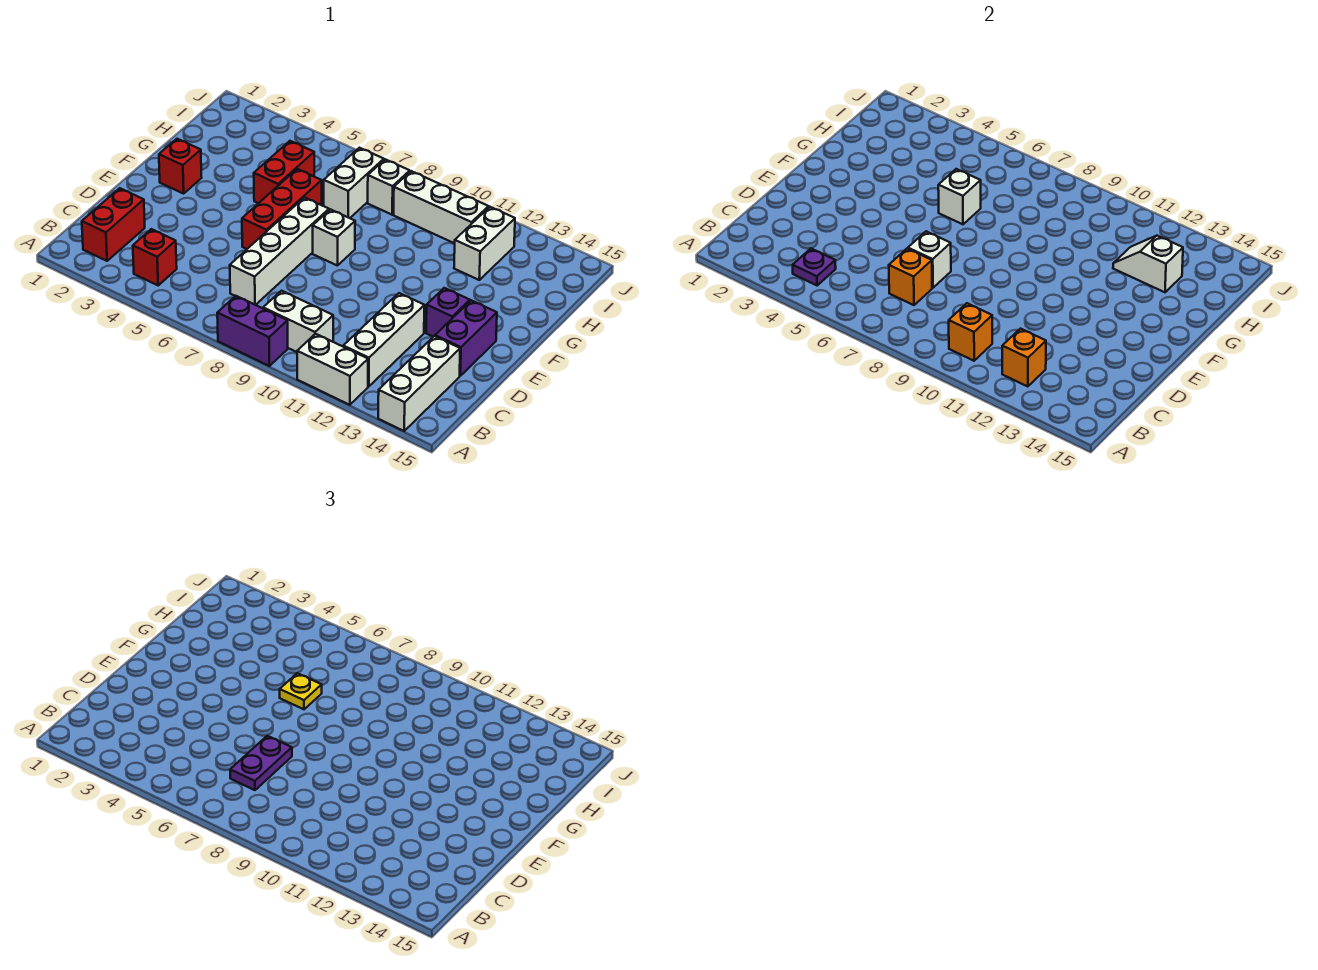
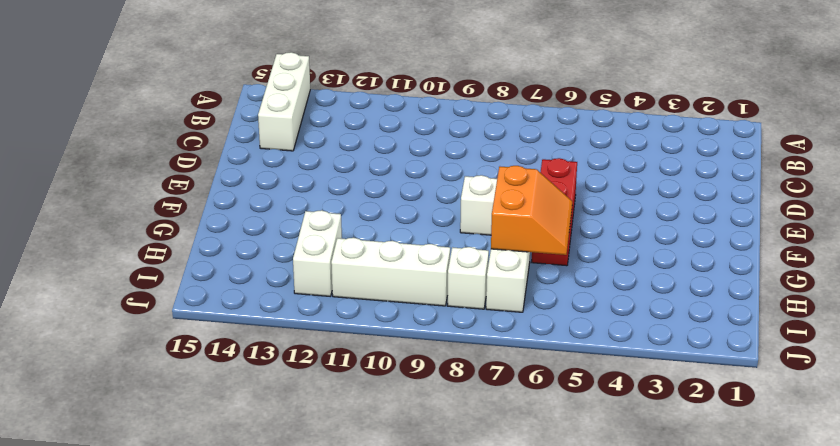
orange slope G6:H7 level 2 top 7 -> white brick G6 level 2
none -> purple brick A8:A9 level 1
none -> white brick A11:A12 level 1
none -> red brick B2:C2 level 1

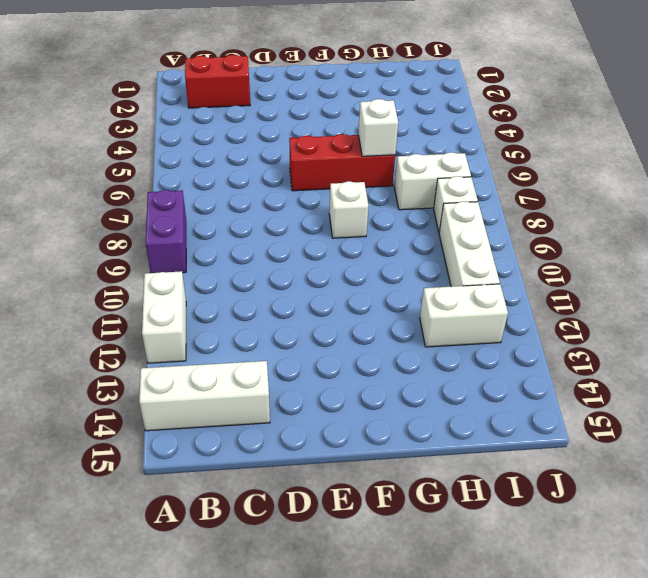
none -> red brick B4 level 1
none -> white brick B9:B10 level 1
none -> white brick B12:D12 level 1

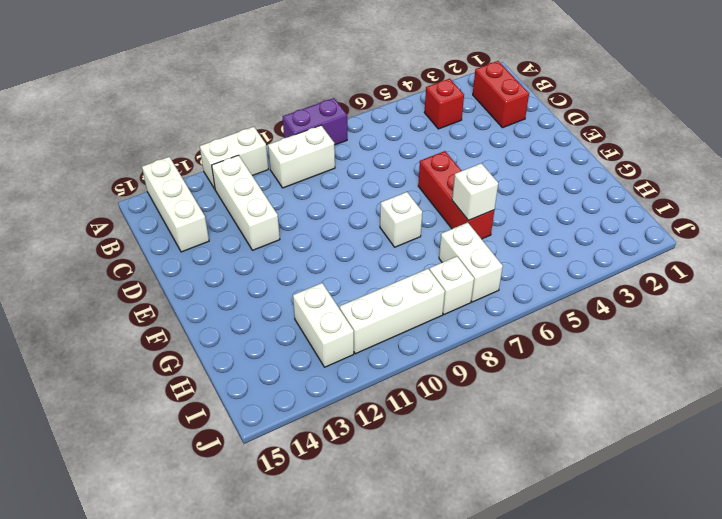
none -> white brick C7:F7 level 1
none -> purple brick D14:E14 level 1
none -> purple brick E13 level 1

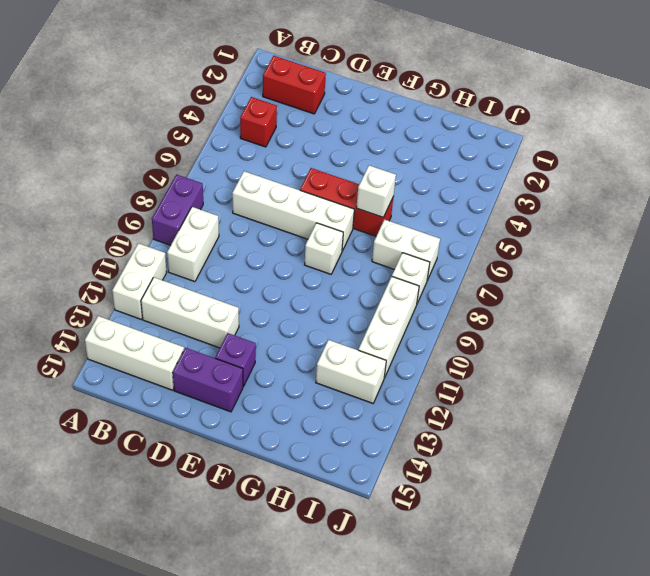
none -> red brick F2 level 1
none -> red brick G5:H5 level 1
none -> purple plate B4 level 2

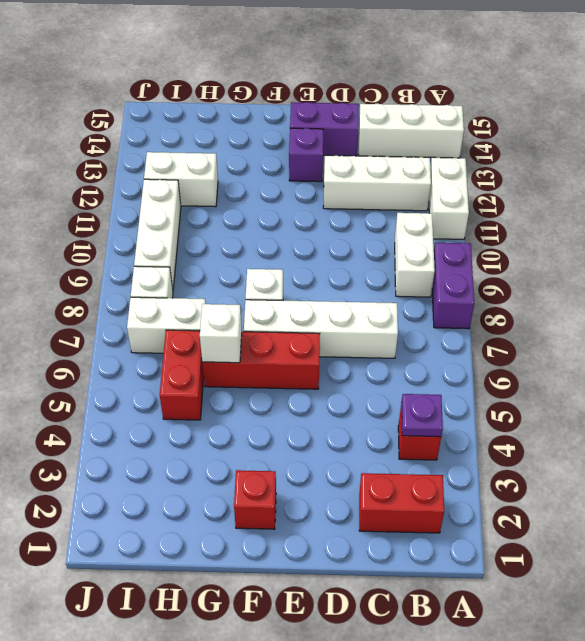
red brick H5:H6 level 1 -> red brick G5:H5 level 1
none -> orange brick B10 level 2
none -> orange brick B12 level 2
none -> orange brick C7 level 2

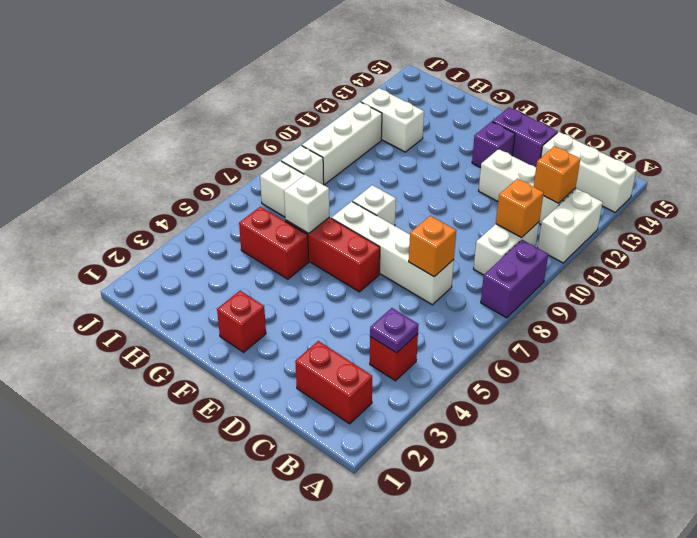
none -> white brick D7 level 2
none -> white slope H12:H13 level 2 top 13
none -> purple plate C7:D7 level 3

